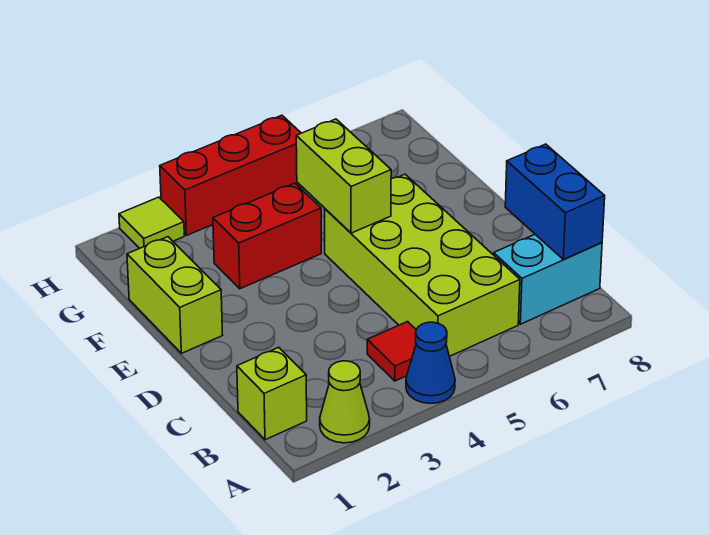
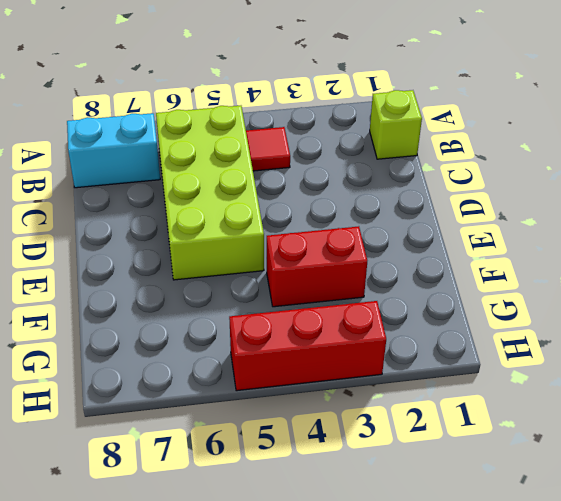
none -> lime cone A2 level 1
none -> blue cone A4 level 1
none -> lime brick E1:F1 level 1

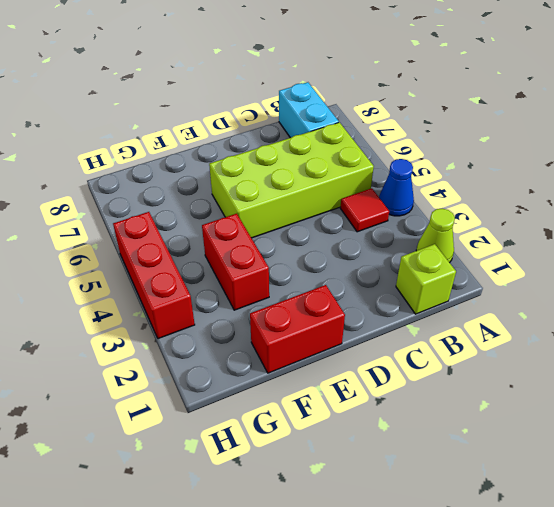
red brick E1:F1 level 1 -> lime brick E1:F1 level 1
none -> lime tile H2 level 1
none -> blue brick B8:C8 level 2
none -> lime brick E5:F5 level 2

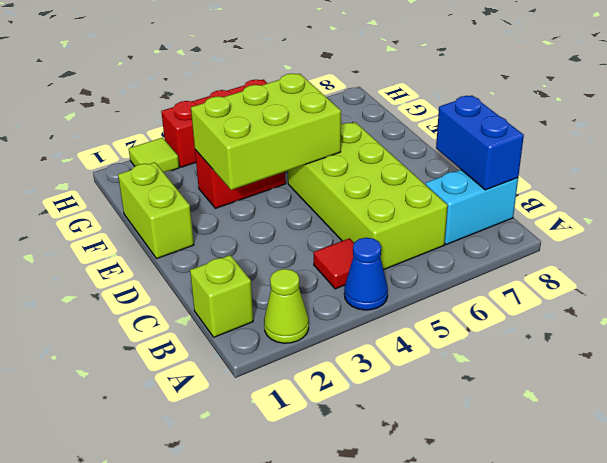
lime brick E3:F5 level 2 -> lime brick E5:F5 level 2

